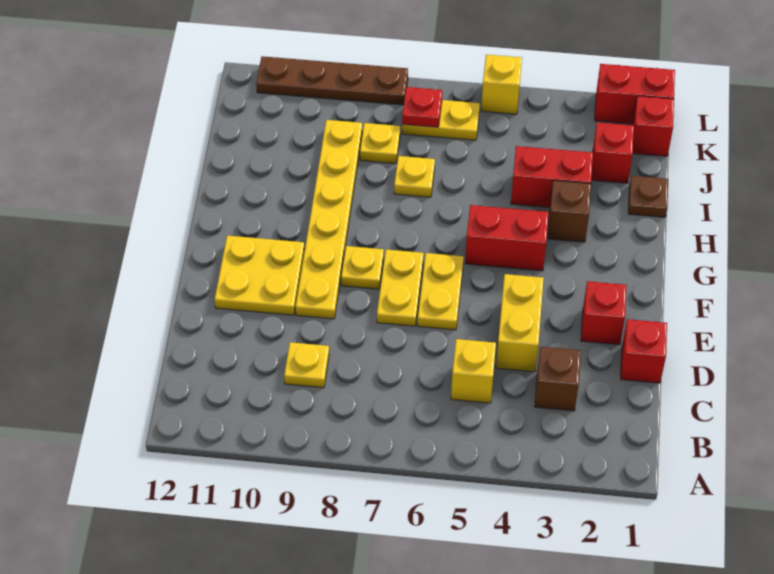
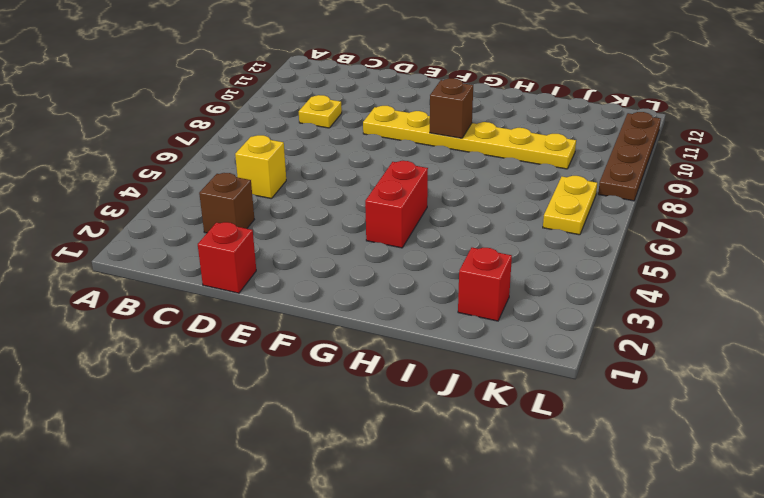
brown brick G9 level 2 -> brown brick H3 level 1
none -> yellow brick D4:E4 level 1
none -> red brick E2 level 1
none -> yellow plate E6:F6 level 1

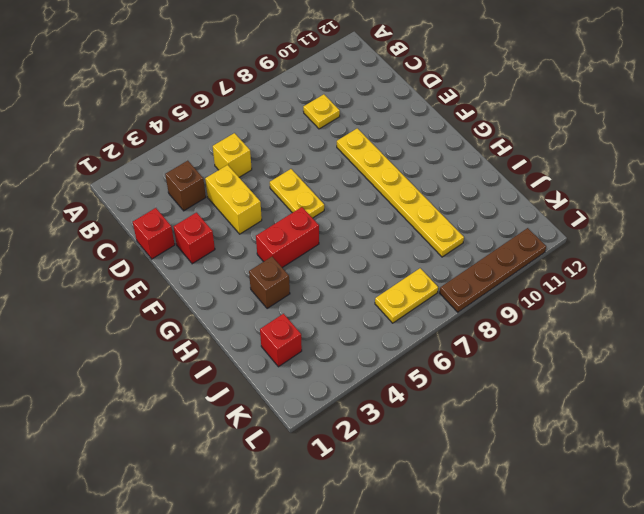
none -> yellow plate E7:F7 level 1
none -> yellow plate E10:F11 level 1
none -> yellow plate F8 level 1

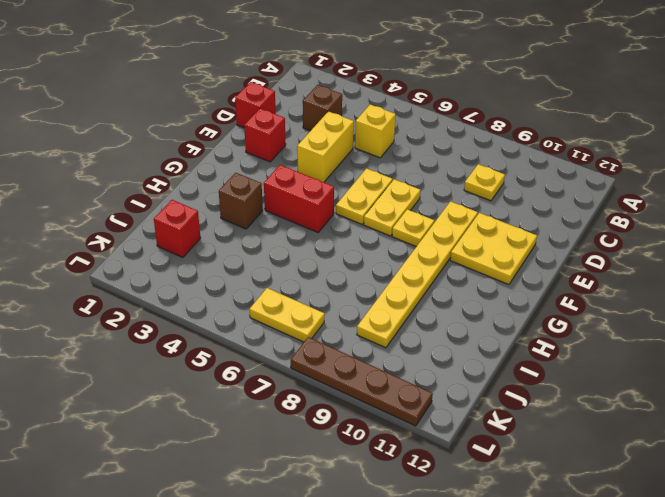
none -> brown plate I1 level 1
none -> red brick I3:I4 level 1
none -> yellow plate I7 level 1

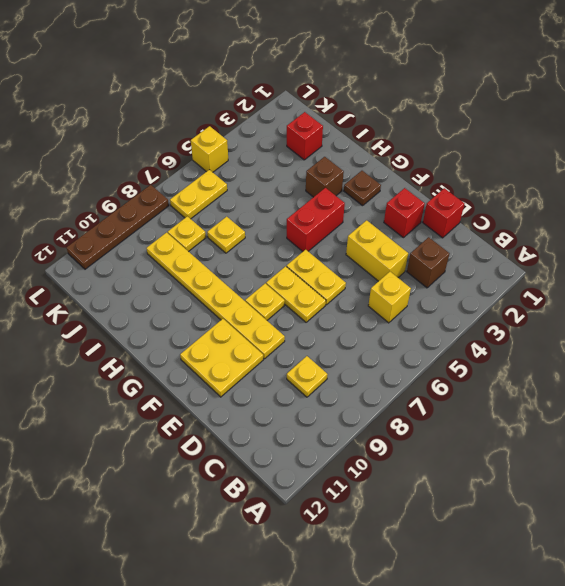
brown plate G2 level 1 -> brown plate I1 level 1
none -> red brick I3:I4 level 1
none -> red brick K1 level 1
none -> red brick L1:L2 level 1

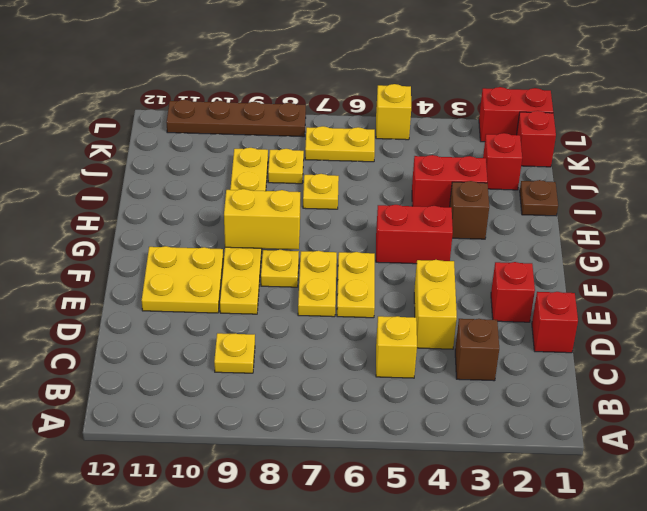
yellow brick G8:G9 level 2 -> none
none -> red plate K7 level 2

